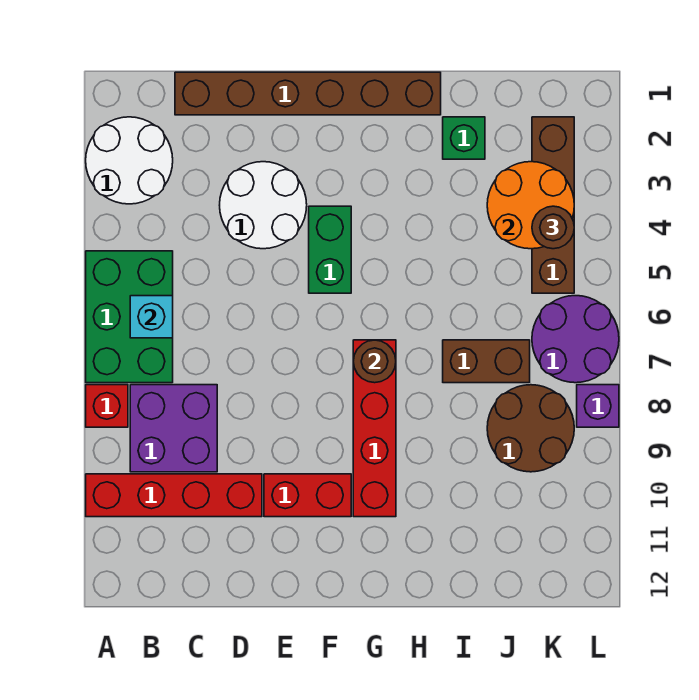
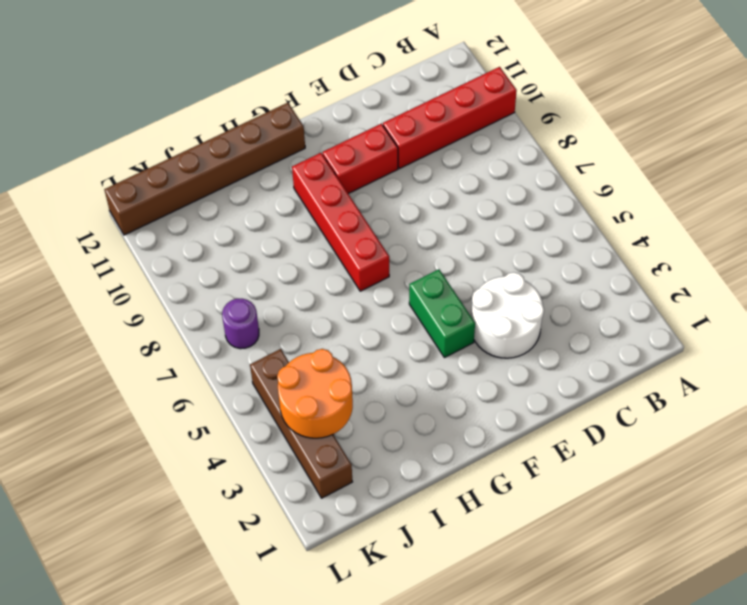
brown brick G12:L12 level 1 -> brown brick C1:H1 level 1
purple round brick K7 level 1 -> purple round brick K6:L7 level 1
none -> white round brick A2:B3 level 1
none -> green brick A5:B7 level 1
none -> red brick A8 level 1

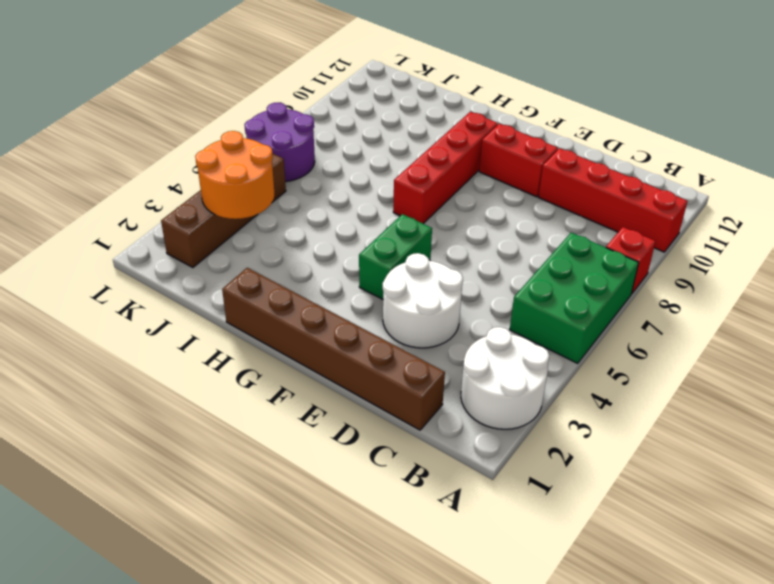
none -> purple brick B8:C9 level 1
none -> green brick I2 level 1
none -> brown brick I7:J7 level 1

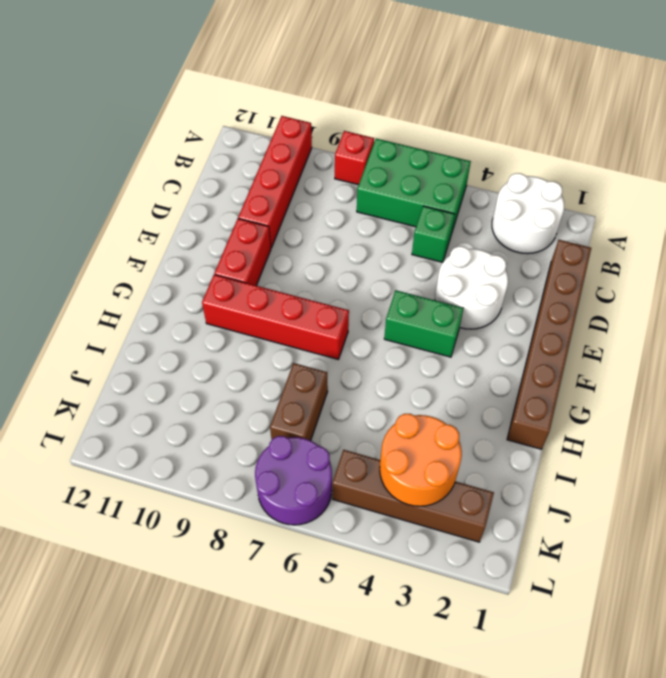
green brick C5 level 1 -> green brick I2 level 1
none -> purple brick B8:C9 level 1
none -> brown round brick J8:K9 level 1
none -> purple brick L8 level 1

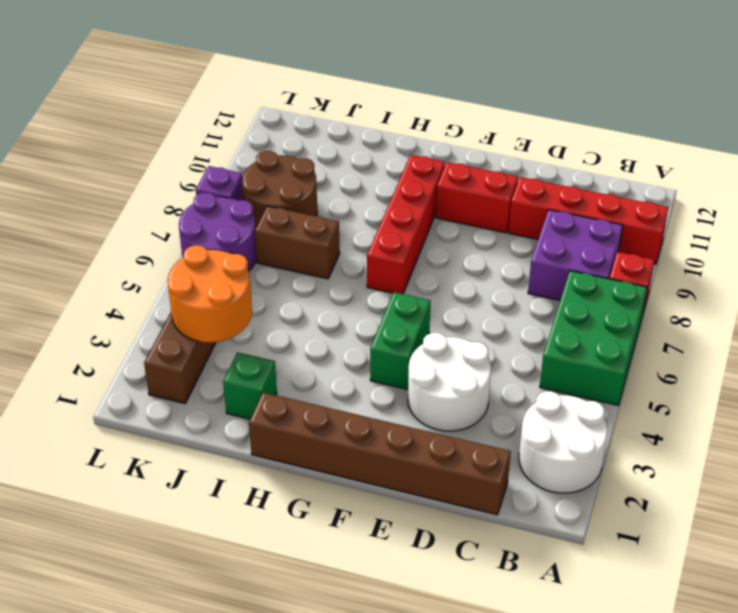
none -> cyan brick B6 level 2
none -> brown round brick G7 level 2
none -> brown round brick K4 level 3

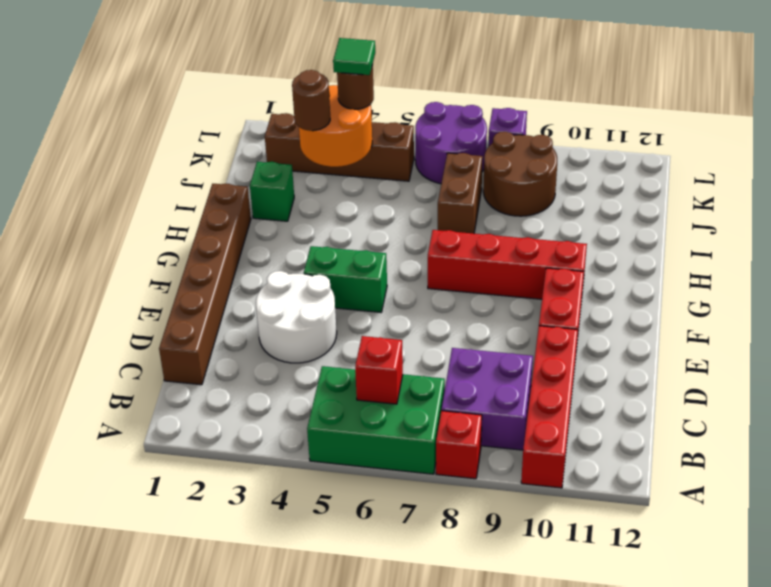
red brick B6 level 2 -> cyan brick B6 level 2
brown round brick J3 level 3 -> brown round brick G7 level 2
green tile K4 level 4 -> none
none -> white round brick A2:B3 level 1

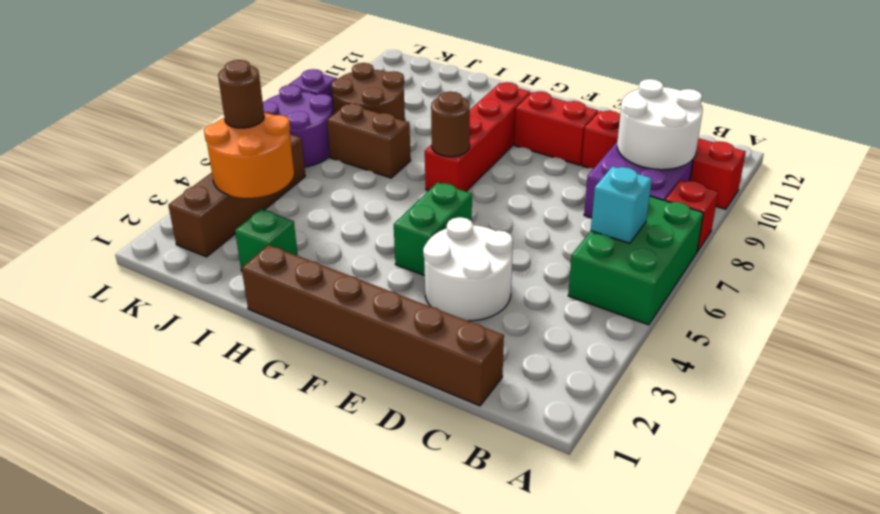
white round brick B9:C10 level 2 -> white round brick A2:B3 level 1

